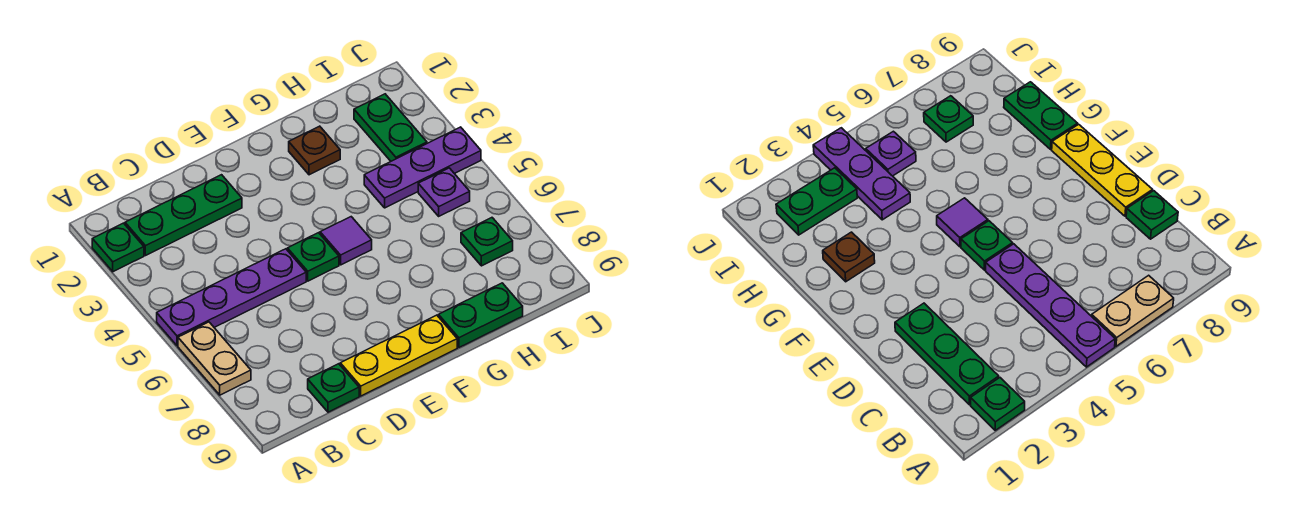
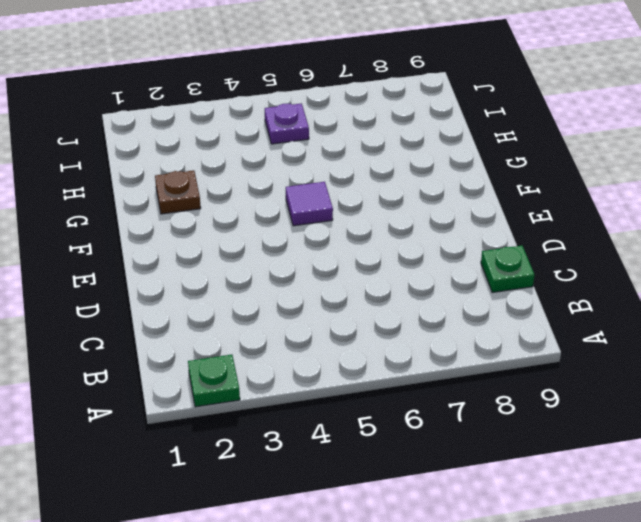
none -> purple plate A5:D5 level 1
none -> tan plate A6:A7 level 1
none -> green plate B2:D2 level 1

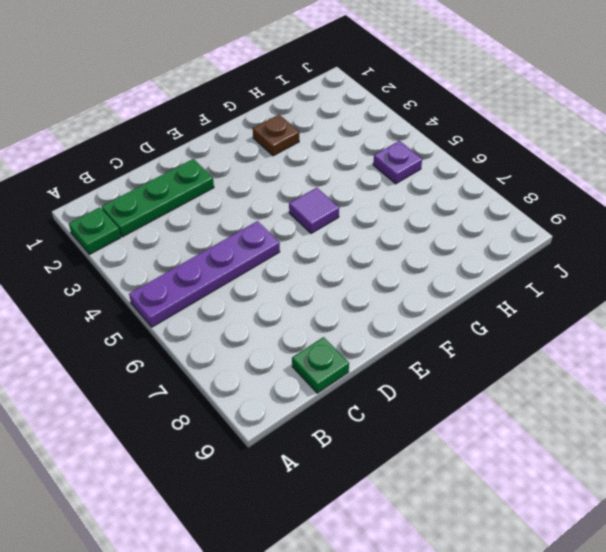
none -> tan plate A6:A7 level 1
none -> yellow plate D9:F9 level 1
none -> green plate E5 level 1

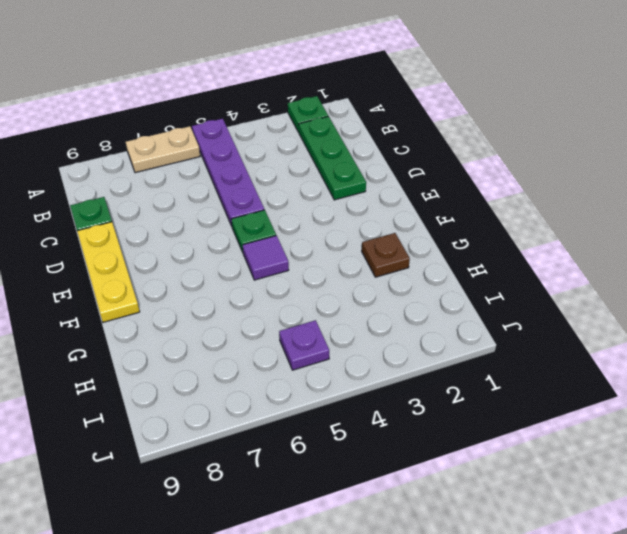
none -> green plate G9:H9 level 1
none -> purple plate H4:J4 level 1
none -> green plate I2:I3 level 1

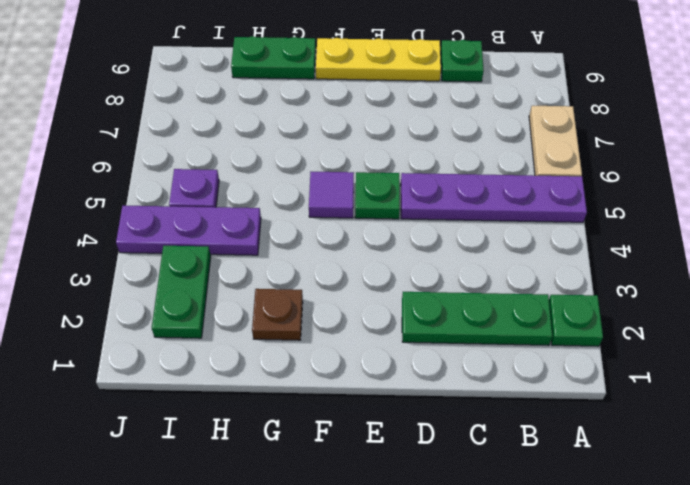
none -> green plate I7 level 1

